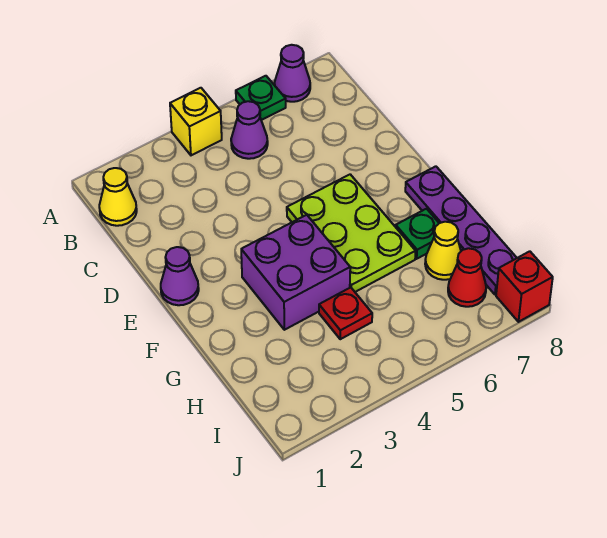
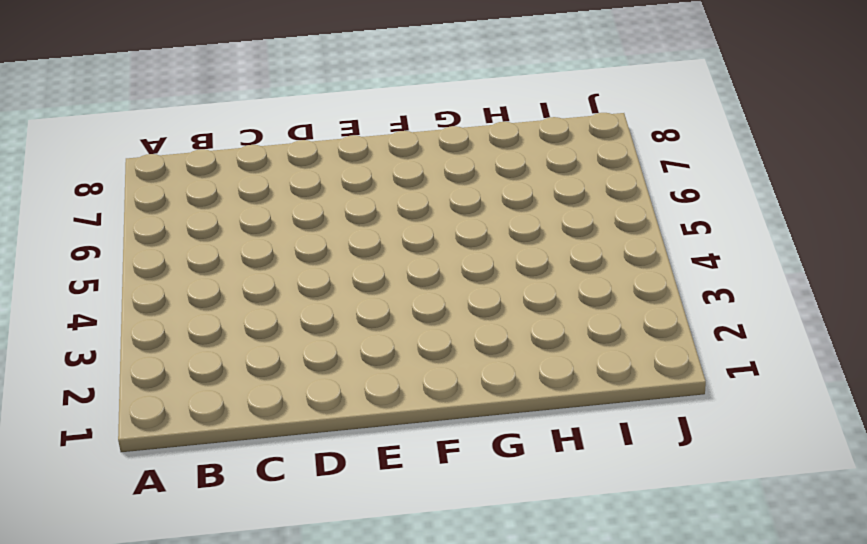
none -> yellow brick A4 level 1
none -> green plate A6 level 1
none -> purple cone A7 level 1

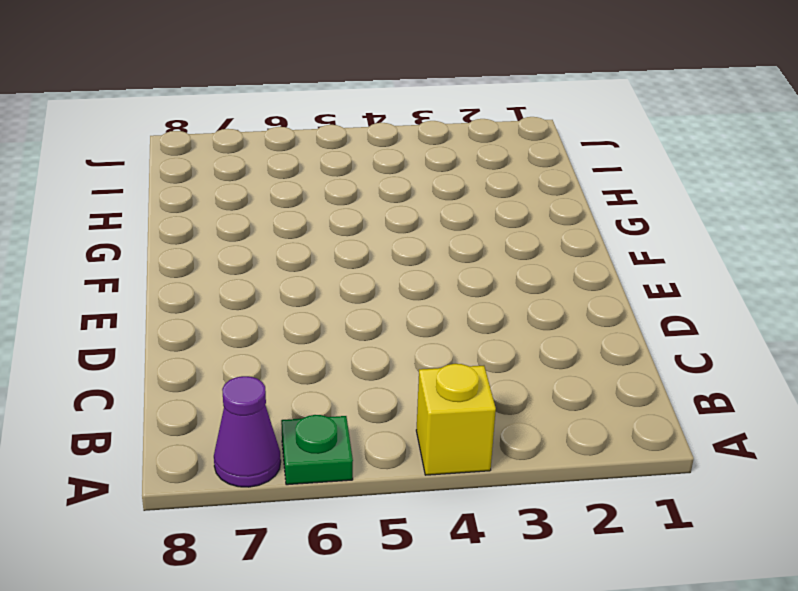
none -> yellow cone B1 level 1
none -> purple cone B5 level 1
none -> purple cone E1 level 1

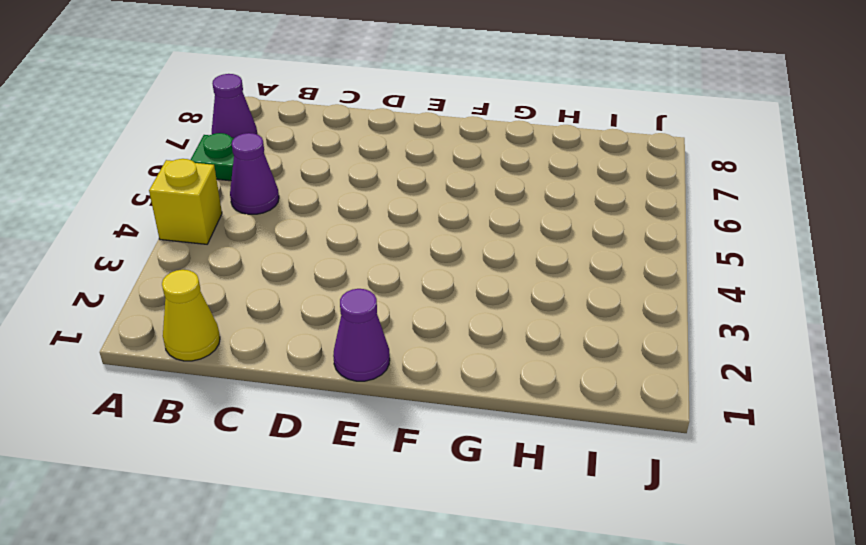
none -> lime plate E5:G6 level 1
none -> purple brick F3:G4 level 1
none -> purple plate F8:I8 level 1

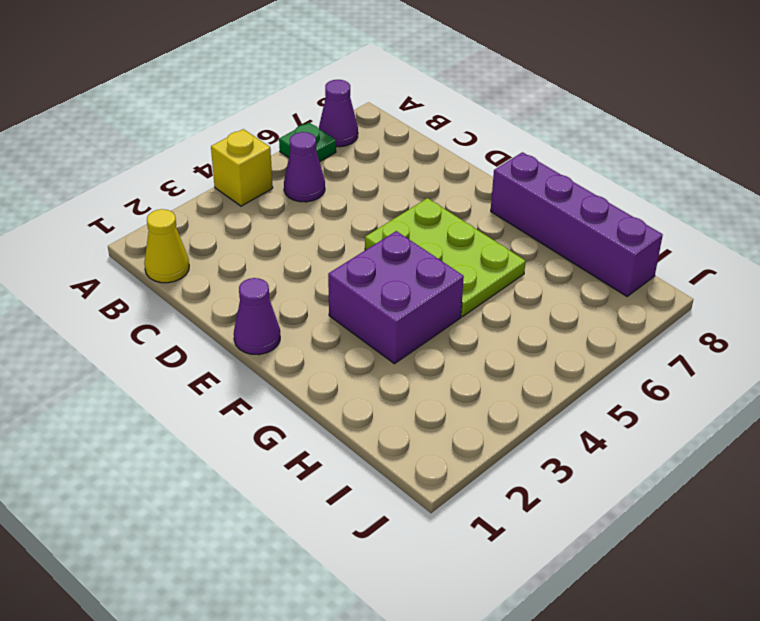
purple brick F8:I8 level 1 -> purple plate F8:I8 level 1
none -> green plate G7 level 1
none -> red plate H4 level 1
none -> yellow cone H7 level 1

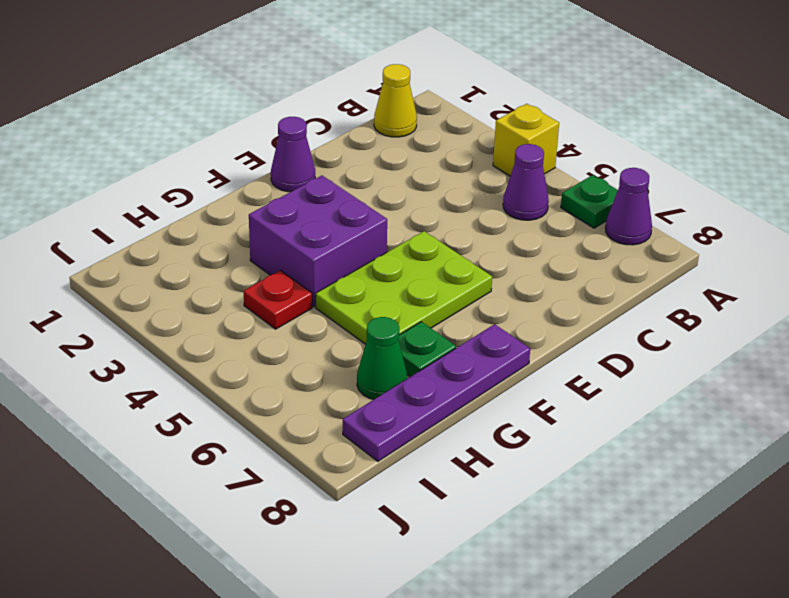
green cone H7 level 1 -> yellow cone H7 level 1
none -> red cone I7 level 1
none -> red brick J8 level 1

